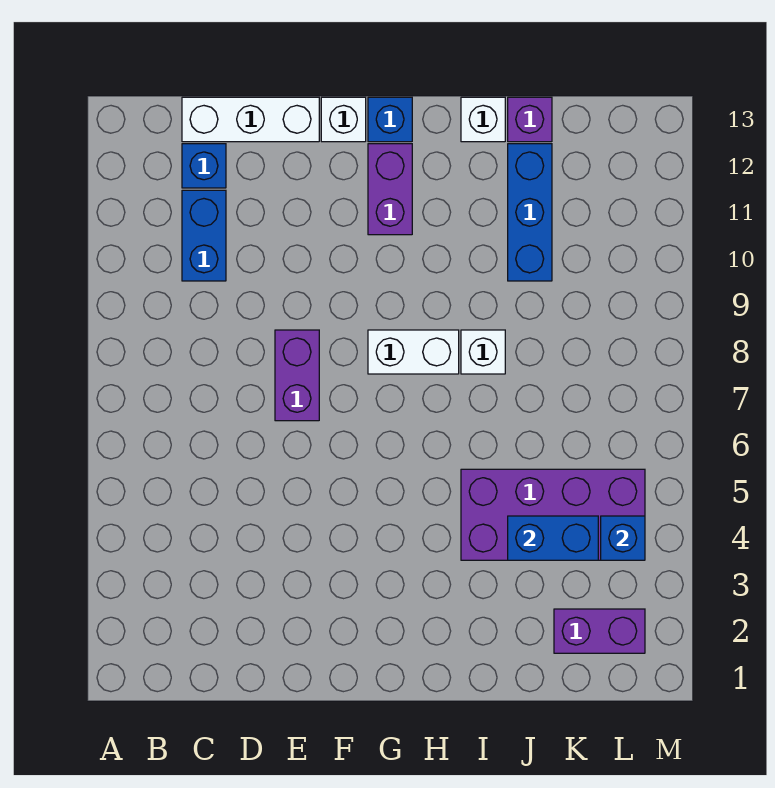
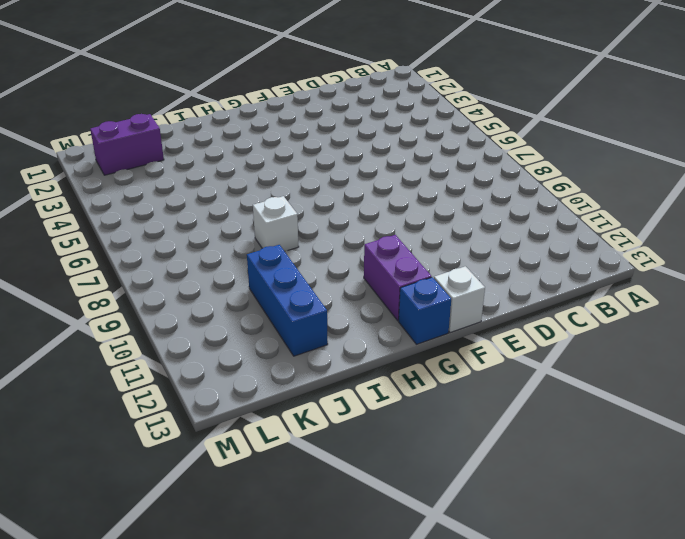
none -> blue brick C10:C11 level 1
none -> blue brick C12 level 1
none -> white brick C13:E13 level 1

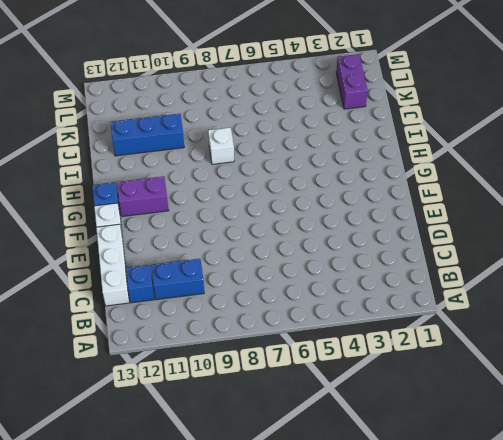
none -> purple brick E7:E8 level 1
none -> white brick G8:H8 level 1
none -> purple brick I4:L5 level 1

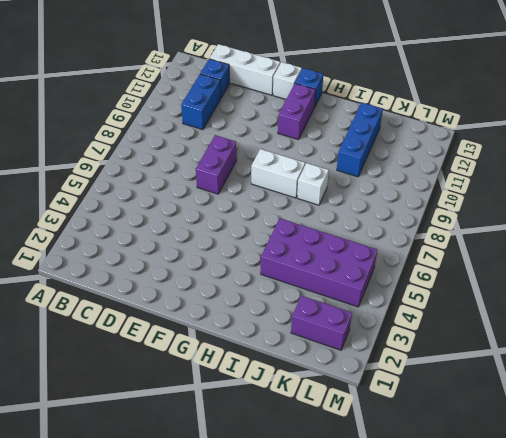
none -> white brick I13 level 1
none -> purple brick J13 level 1
none -> blue brick J4:K4 level 2

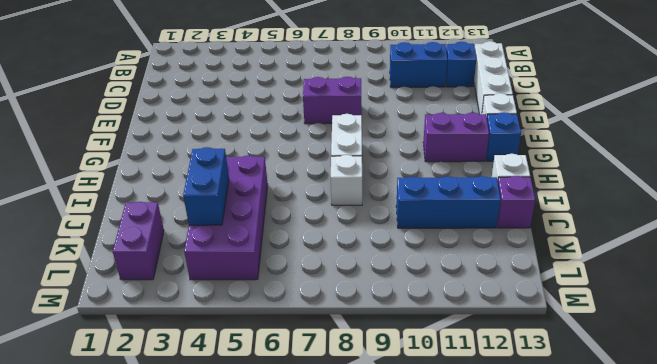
none -> blue brick L4 level 2

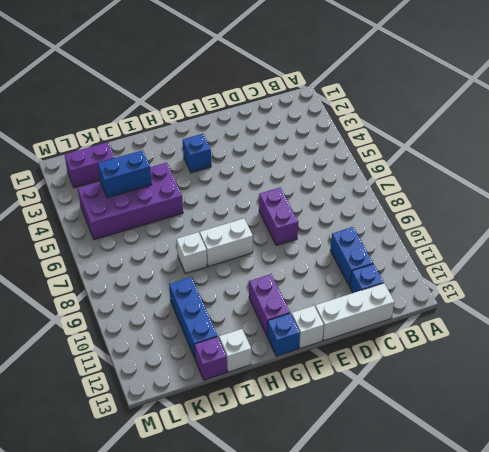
blue brick G3 level 1 -> blue brick L4 level 2

